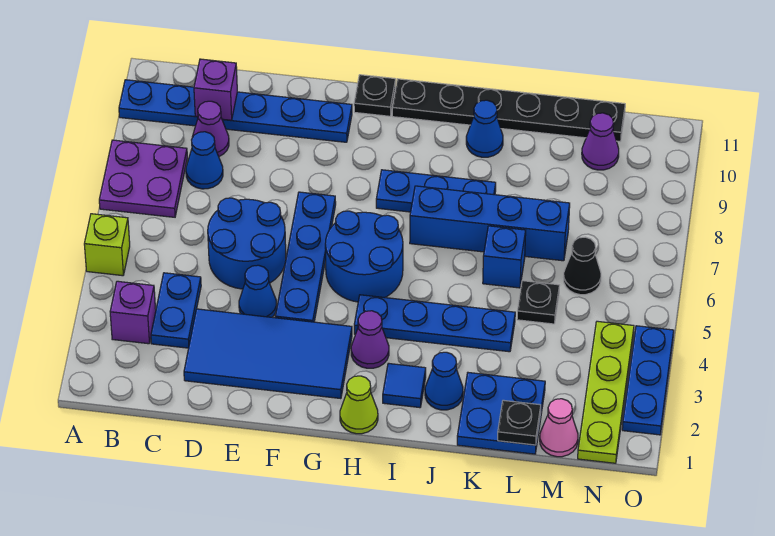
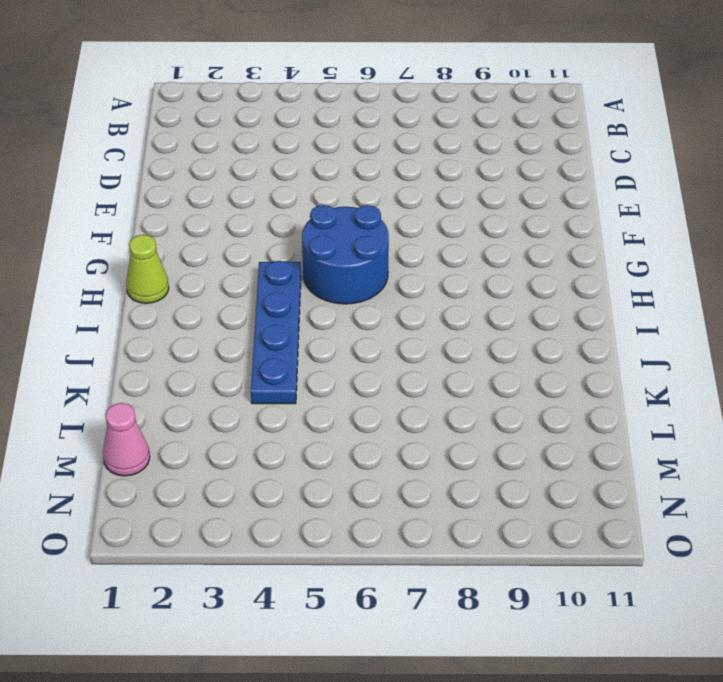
none -> lime brick A5 level 1
none -> purple plate A7:B8 level 1
none -> blue plate A10:F10 level 1
none -> purple brick B3 level 1

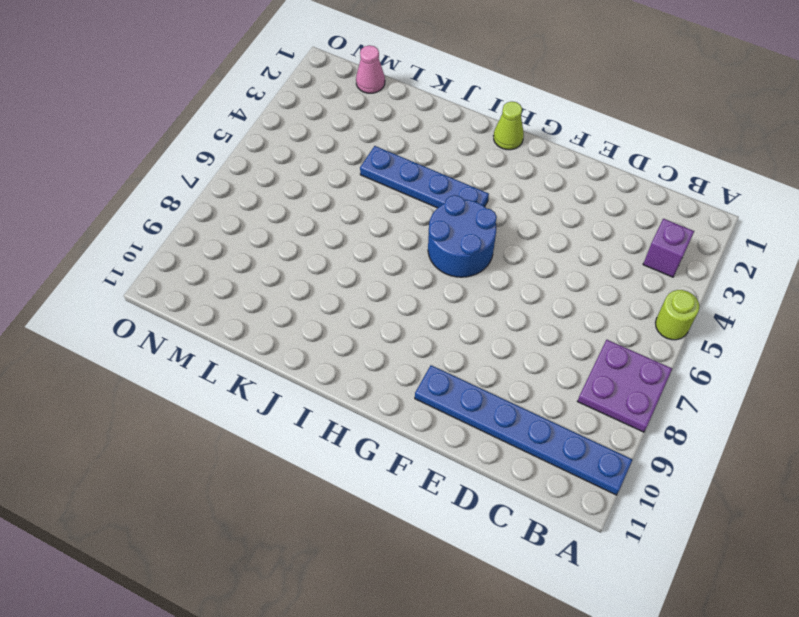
lime round brick A5 level 1 -> lime brick A5 level 1
none -> blue plate C3:C4 level 1
none -> blue cone C8 level 1
none -> purple cone C9 level 1
none -> blue tile D2:G3 level 1

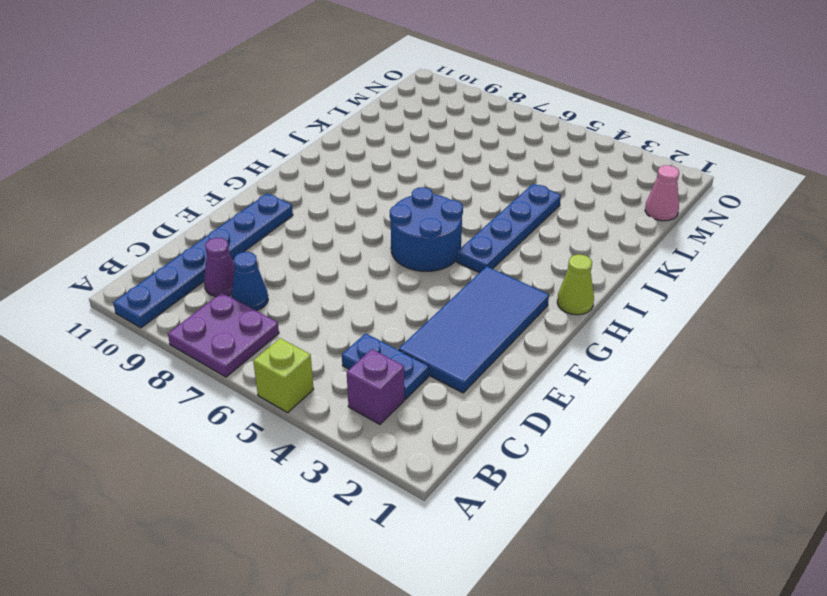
none -> blue round brick D5:E6 level 1
none -> blue cone E4 level 1
none -> blue plate F4:F7 level 1
none -> black plate G11 level 1

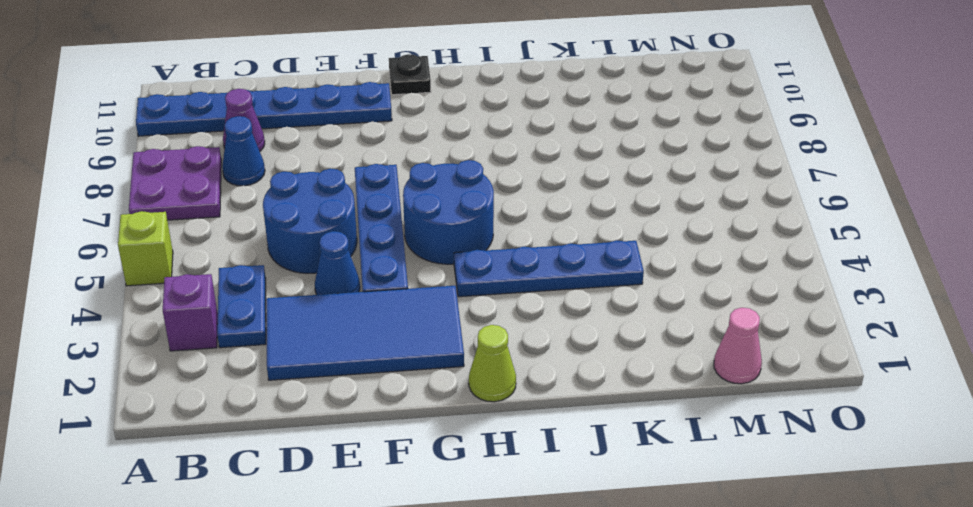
none -> purple cone H3 level 1
none -> blue plate H8:J8 level 1
none -> black plate H11:M11 level 1
none -> blue tile I2 level 1

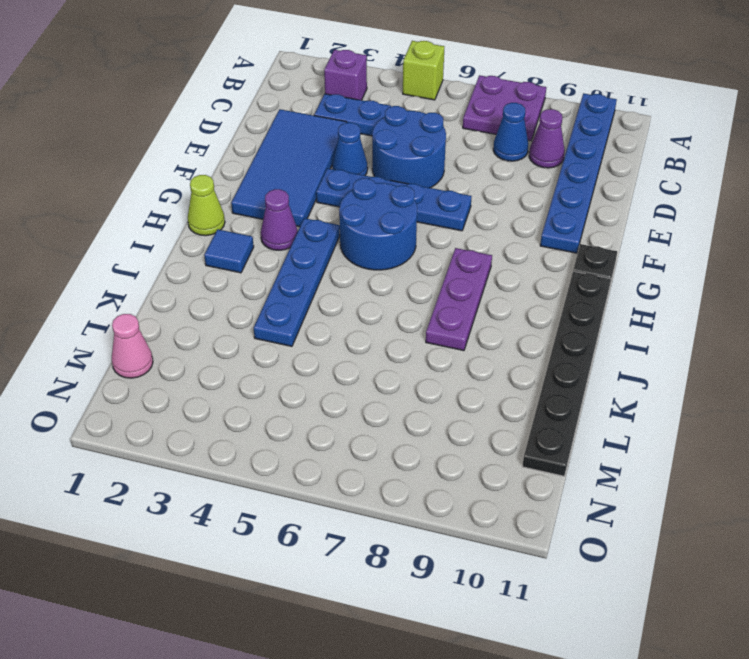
purple plate H8:J8 level 1 -> blue plate H8:J8 level 1
none -> blue brick I7:L7 level 1
none -> blue cone J2 level 1
none -> blue cone J10 level 1
none -> blue plate K1:L2 level 1

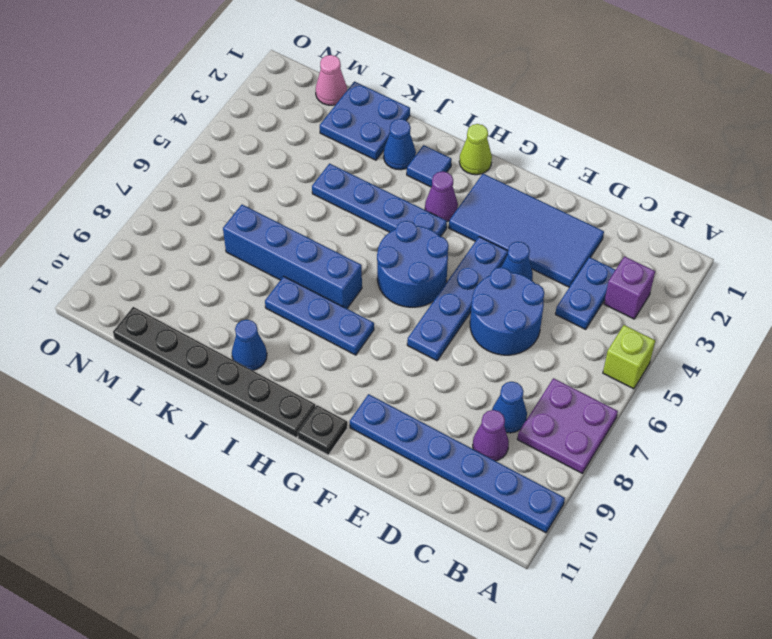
none -> blue brick K6 level 1
none -> black plate L5 level 1
none -> black cone M6 level 1
none -> purple cone M10 level 1

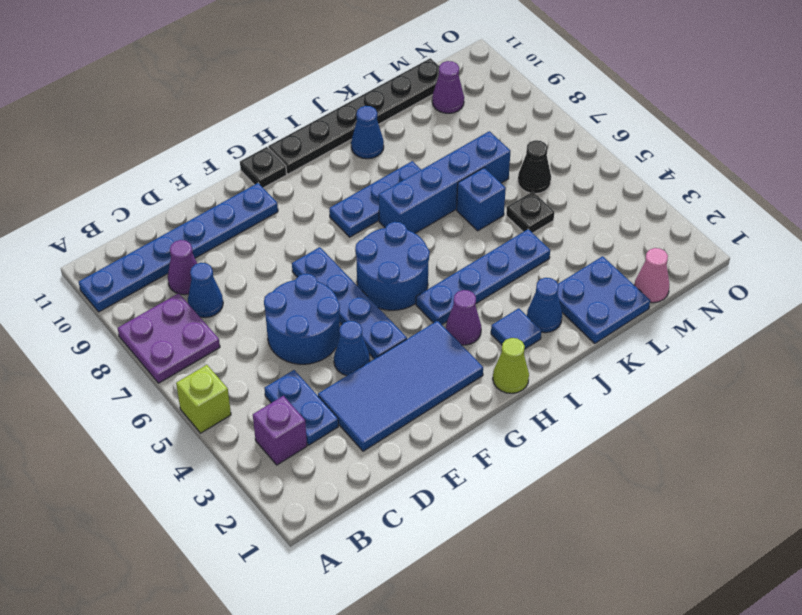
none -> lime plate N1:N4 level 1
none -> blue plate O2:O4 level 1
none -> purple brick C10 level 2
none -> black plate L1 level 2

